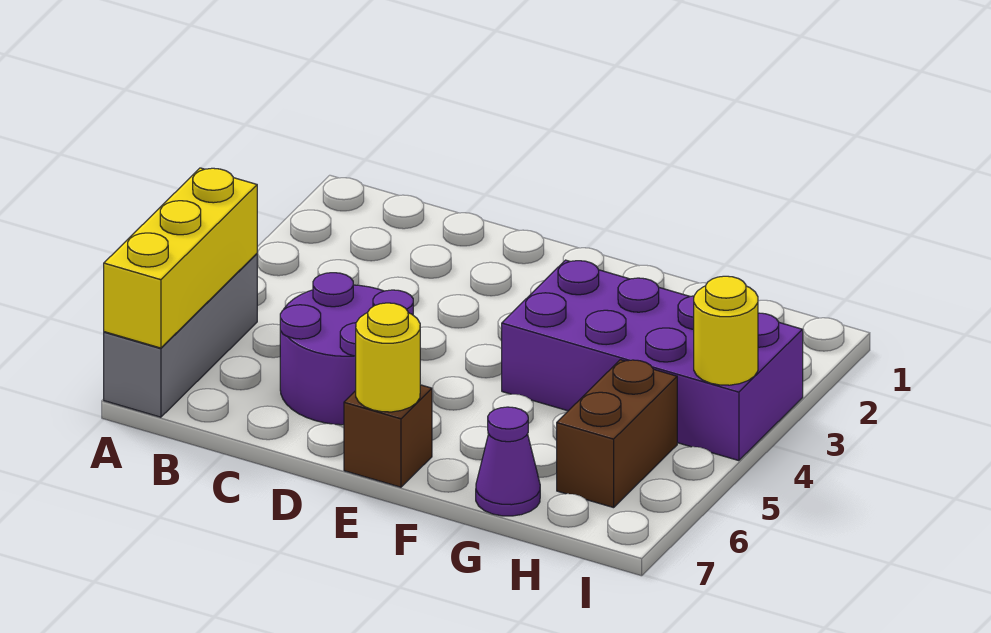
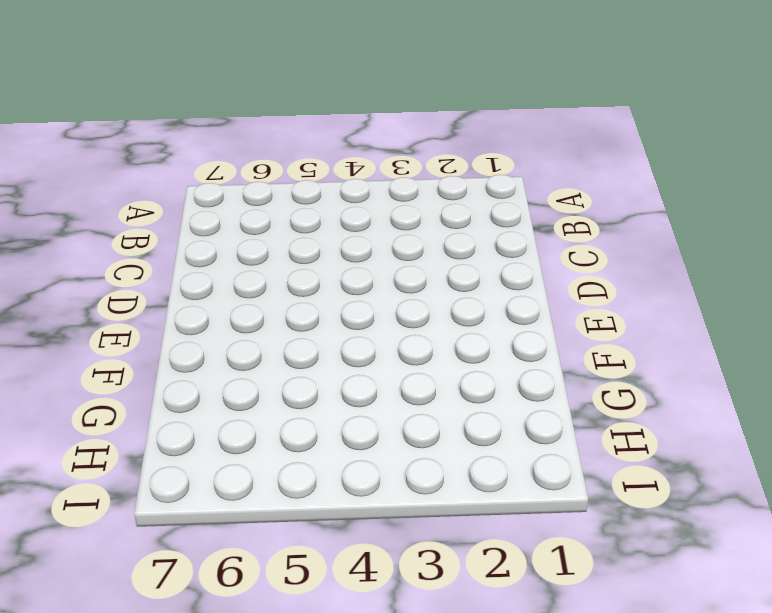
none -> grey brick A5:A7 level 1
none -> purple round brick C5:D6 level 1

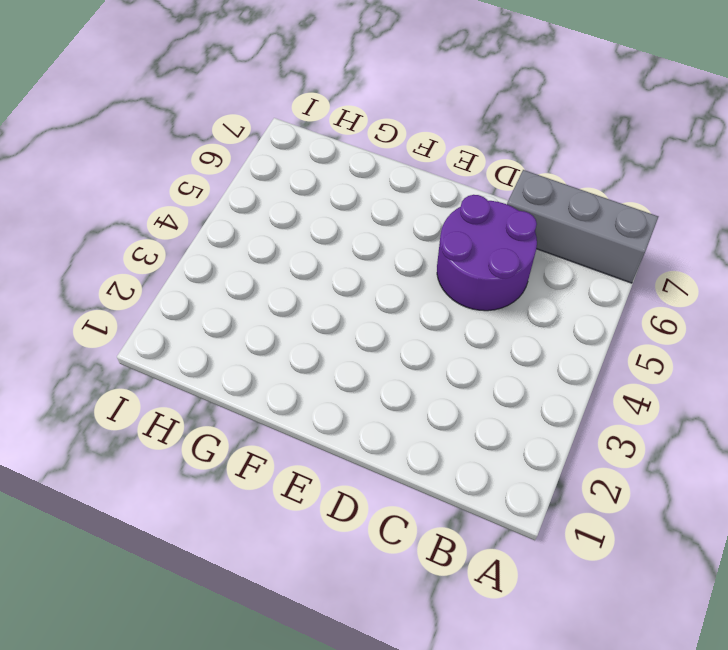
grey brick A7:C7 level 1 -> grey brick A5:A7 level 1
none -> brown brick E7 level 1
none -> purple brick F3:I4 level 1

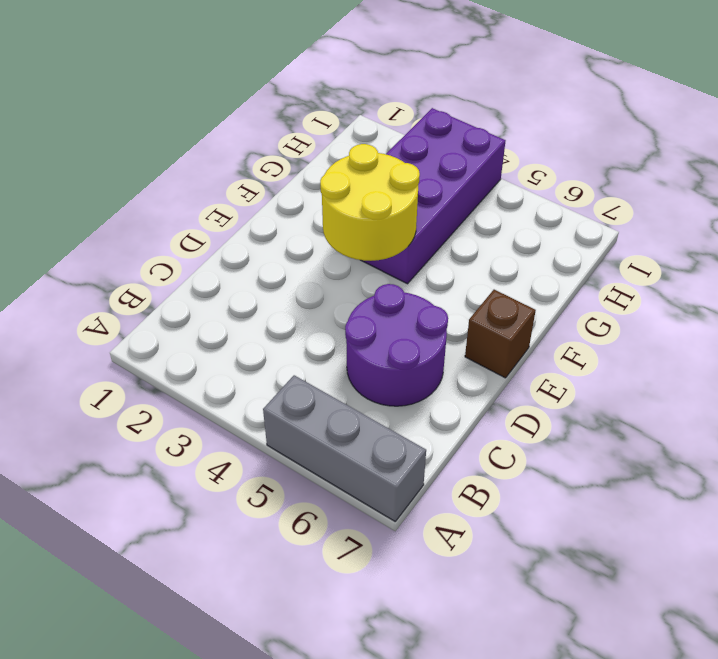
yellow round brick E3:F4 level 2 -> none
none -> purple cone G7 level 1
none -> brown brick H5:H6 level 1

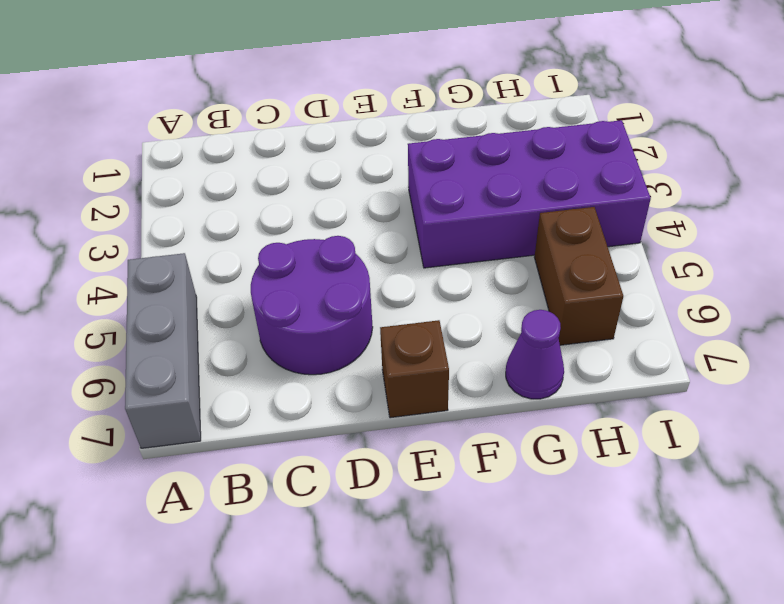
none -> yellow brick A5:A7 level 2
none -> yellow round brick E7 level 2

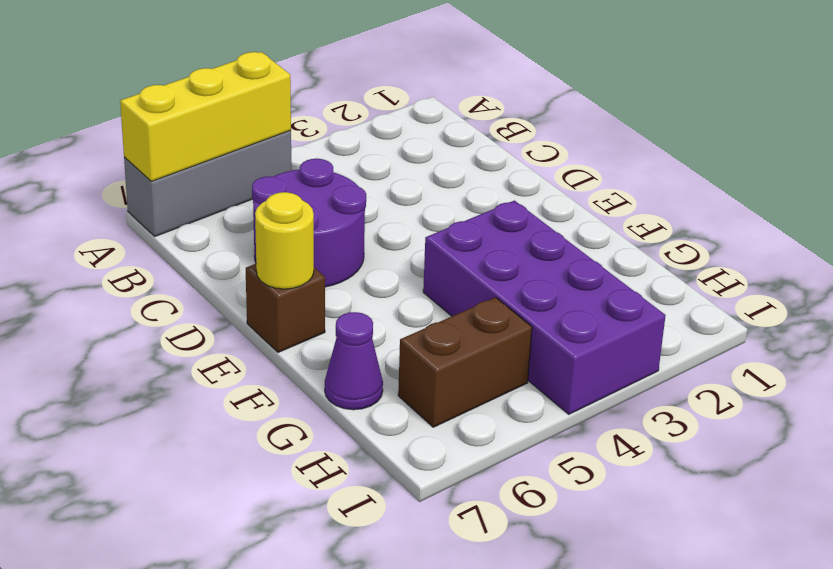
none -> yellow round brick I4 level 2

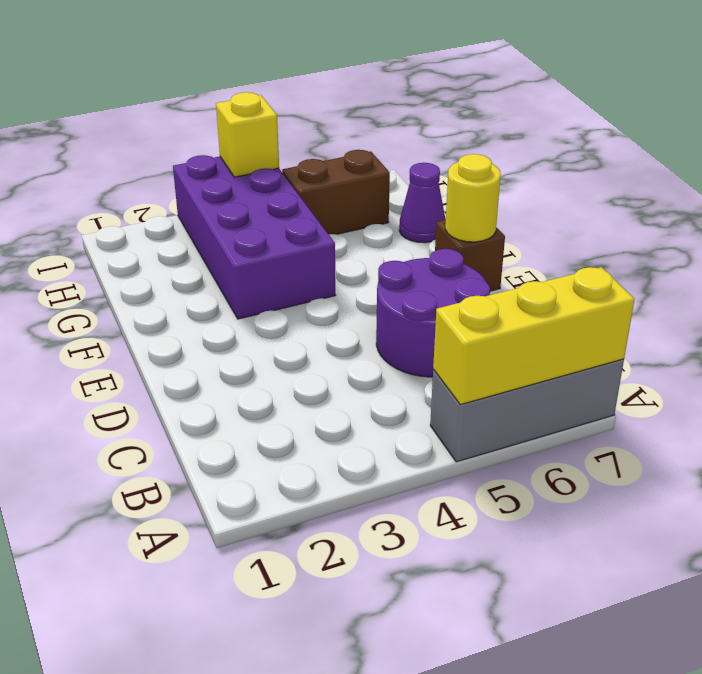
yellow brick I4 level 2 -> yellow round brick I4 level 2

